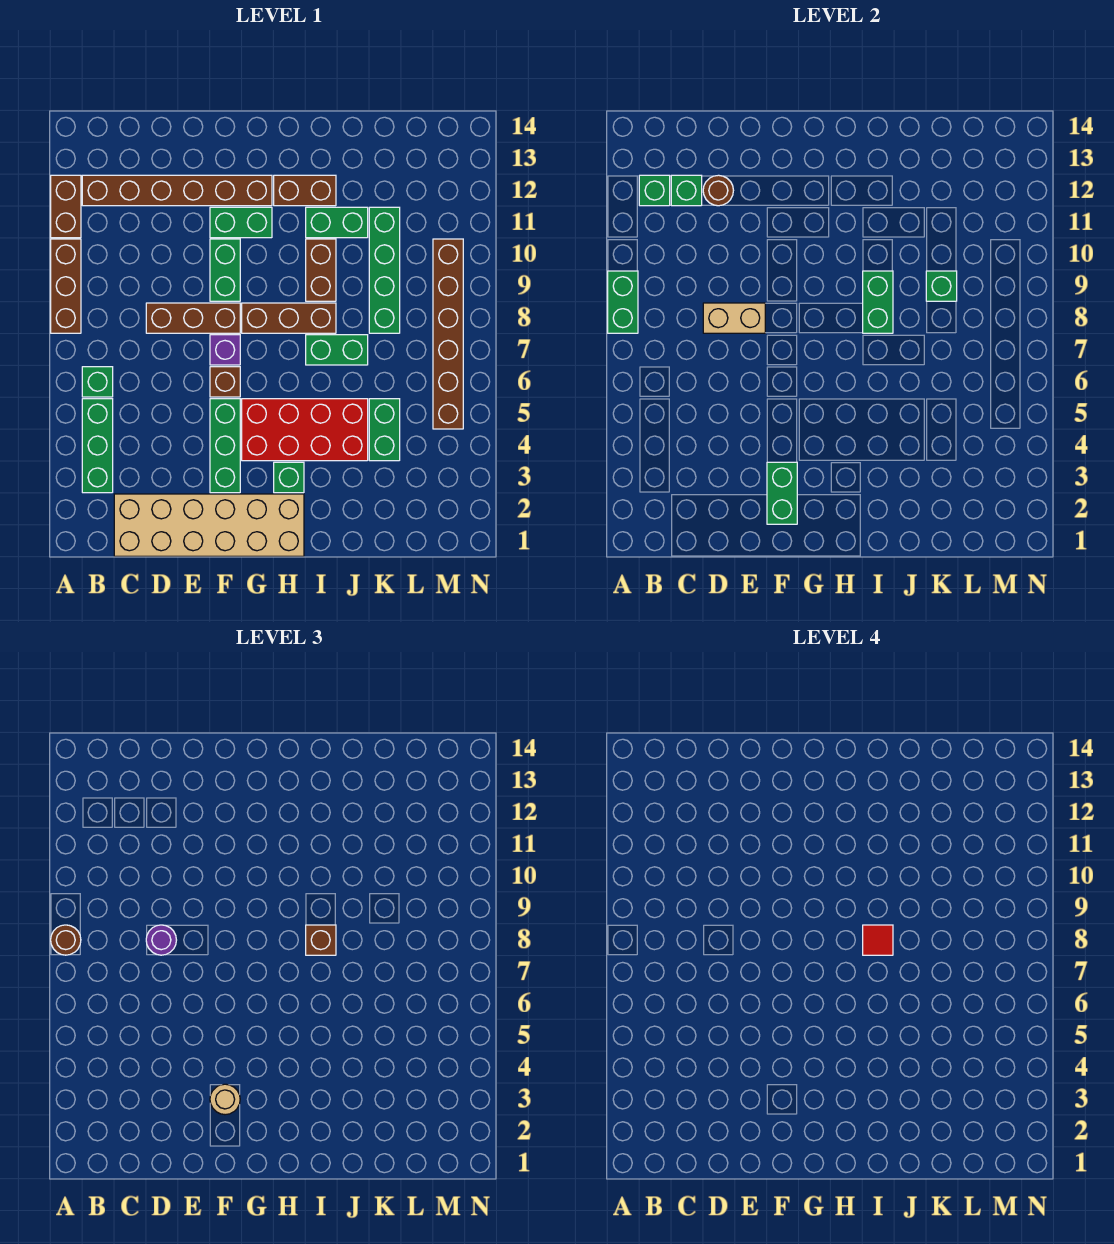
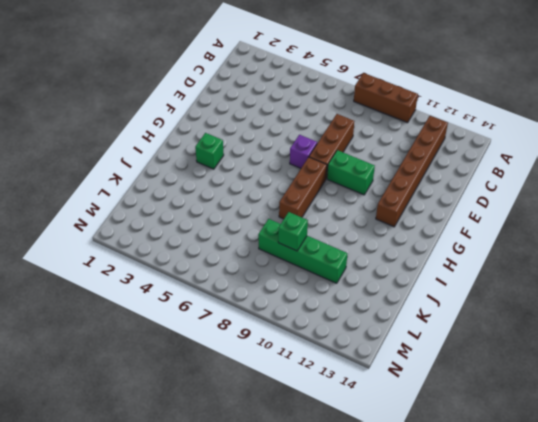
none -> brown brick A11:A12 level 1
none -> green brick B3:B5 level 1
none -> green brick B6 level 1
none -> tan brick C1:H2 level 1

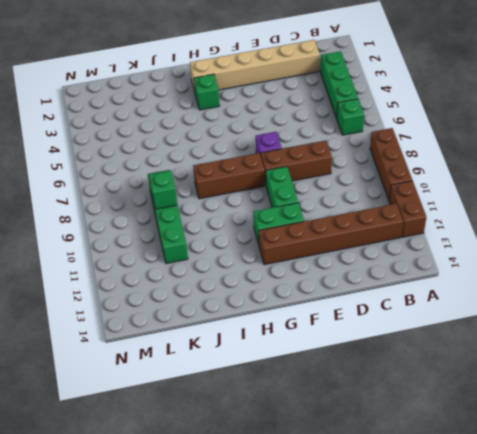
tan brick C2:H2 level 1 -> tan brick C1:H2 level 1
none -> green brick F3:F5 level 1
none -> brown brick F6 level 1
none -> red brick G4:J5 level 1
none -> brown brick H12:I12 level 1

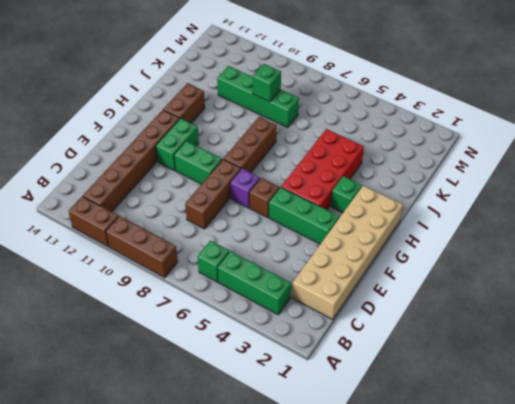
none -> green brick I7:J7 level 1
none -> brown brick I9:I10 level 1
none -> green brick I11:J11 level 1
none -> green brick K4:K5 level 1

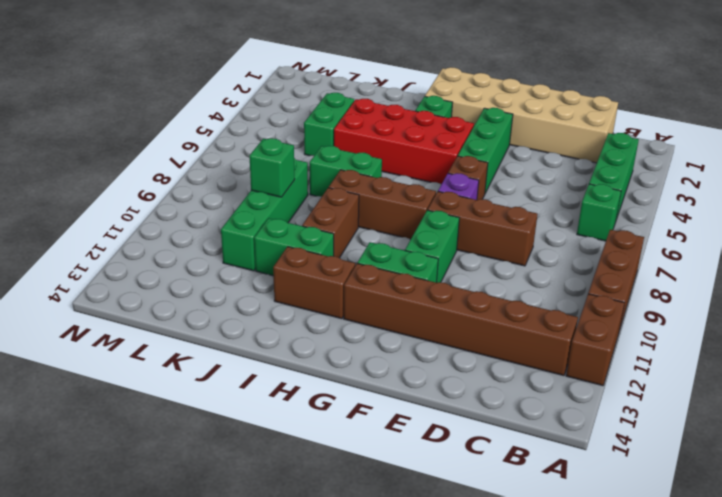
none -> brown brick M5:M10 level 1
none -> green brick A8:A9 level 2
none -> green brick B12 level 2
none -> green brick C12 level 2

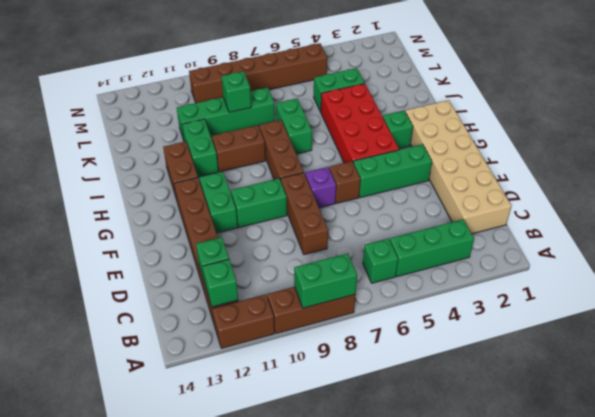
none -> tan brick D8:E8 level 2
none -> brown round brick D12 level 2
none -> green brick F2:F3 level 2
none -> green brick I8:I9 level 2

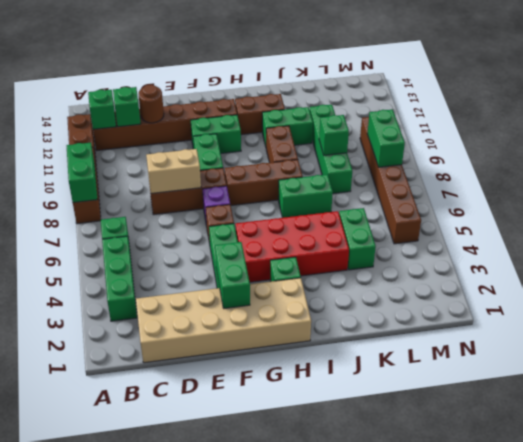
green brick M8:M9 level 2 -> green brick I8:I9 level 2
none -> brown round brick A8 level 3
none -> purple round brick D8 level 3
none -> tan round brick F3 level 3
none -> brown brick I8 level 3

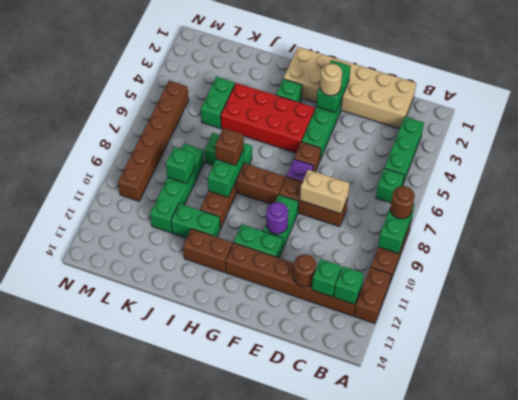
purple round brick F10 level 2 -> purple round brick D8 level 3
none -> red tile I8 level 4

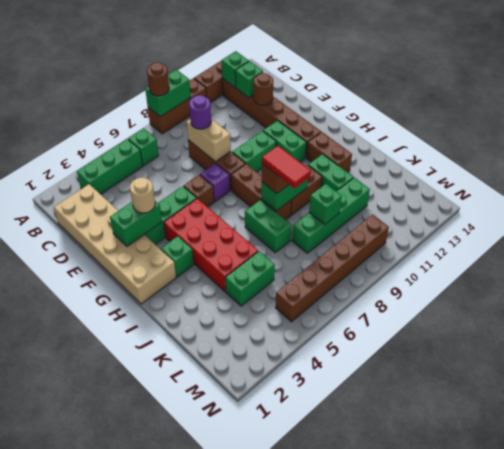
red tile I8:J8 level 4 -> red tile I8 level 4

